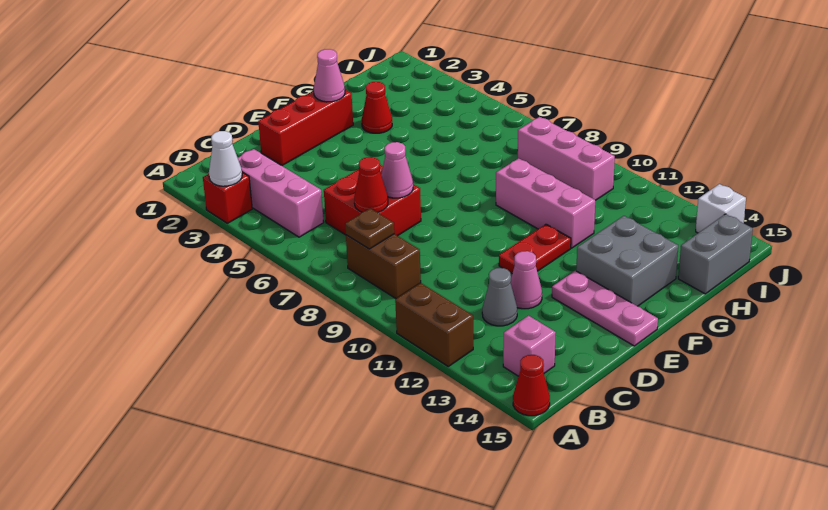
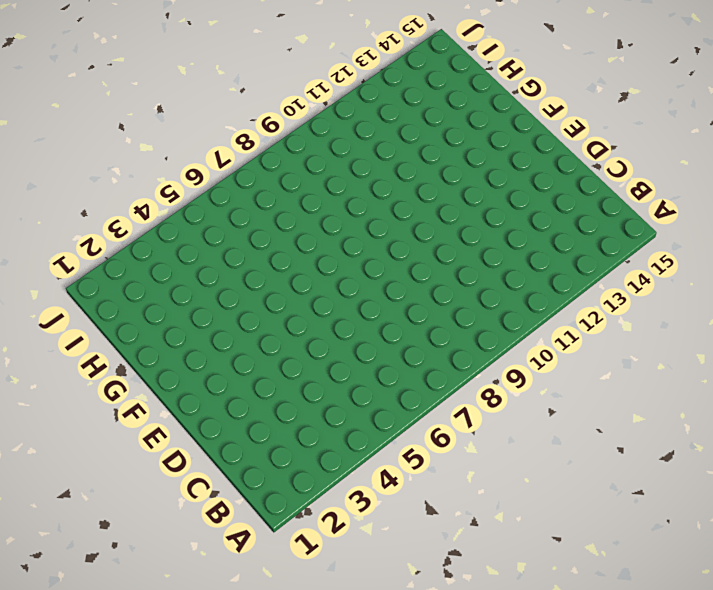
none -> red brick A3 level 1
none -> brown brick A11:A12 level 1
none -> red cone A15 level 1

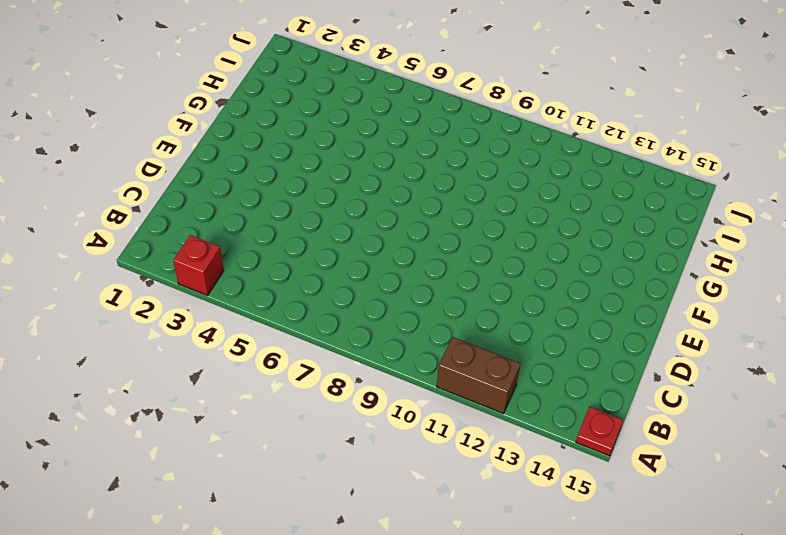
red plate A15 level 1 -> red cone A15 level 1
none -> pink brick B3:B5 level 1
none -> brown brick B8:B9 level 1
none -> pink brick B14 level 1

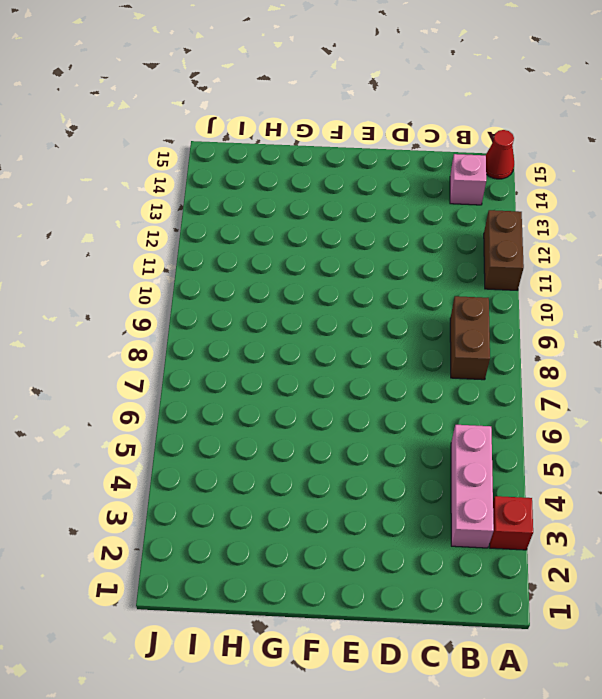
none -> red brick C6:D7 level 1
none -> grey cone C12 level 1
none -> red brick D2:F2 level 1

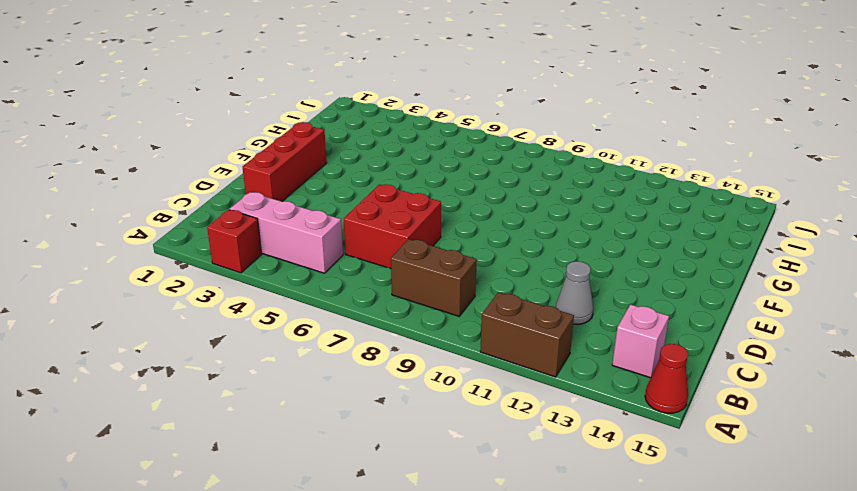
none -> pink cone D12 level 1
none -> red plate E11:F11 level 1
none -> pink plate E13:E15 level 1

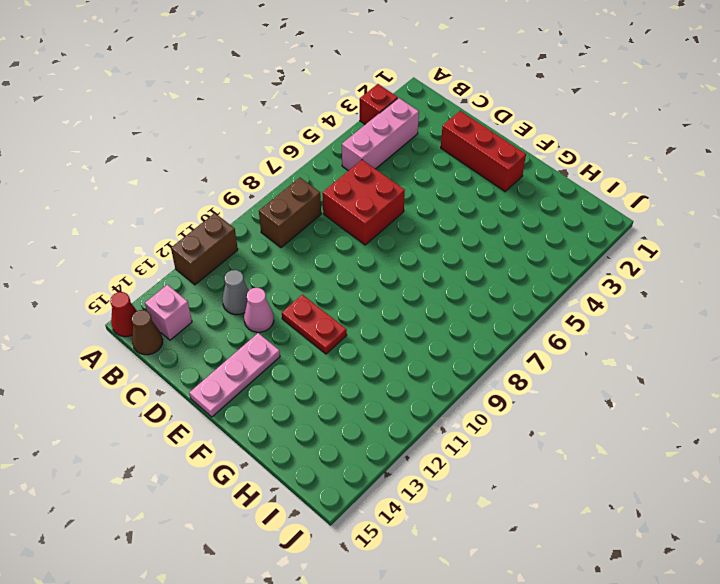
brown cone B15 level 1 -> none
none -> grey brick F13:G14 level 1
none -> red cone G3 level 1
none -> pink brick G9:G11 level 1

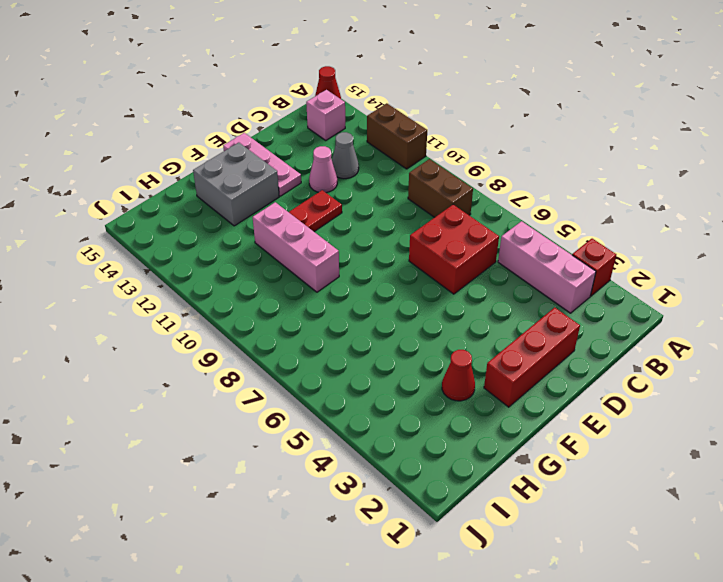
none -> grey brick H15:I15 level 1
none -> pink brick I8:I10 level 1
none -> white brick J14 level 1

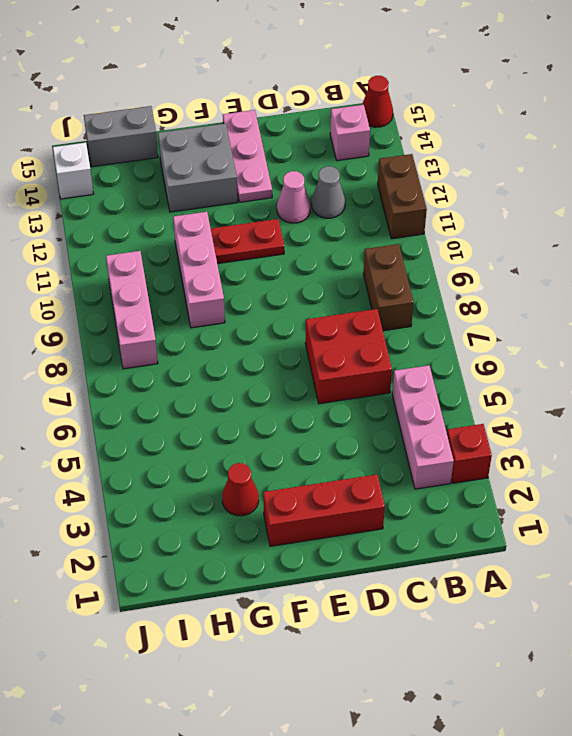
none -> white cone A3 level 2
none -> brown plate B8 level 2
none -> red cone C7 level 2

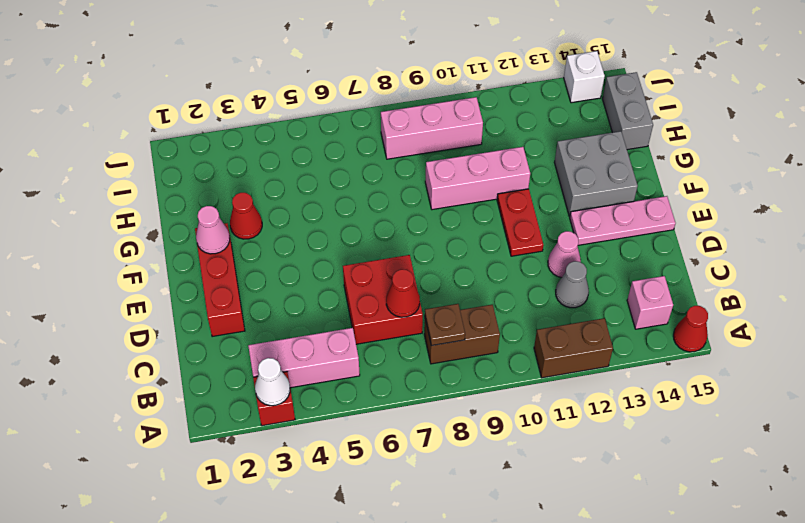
none -> pink cone D7 level 2

